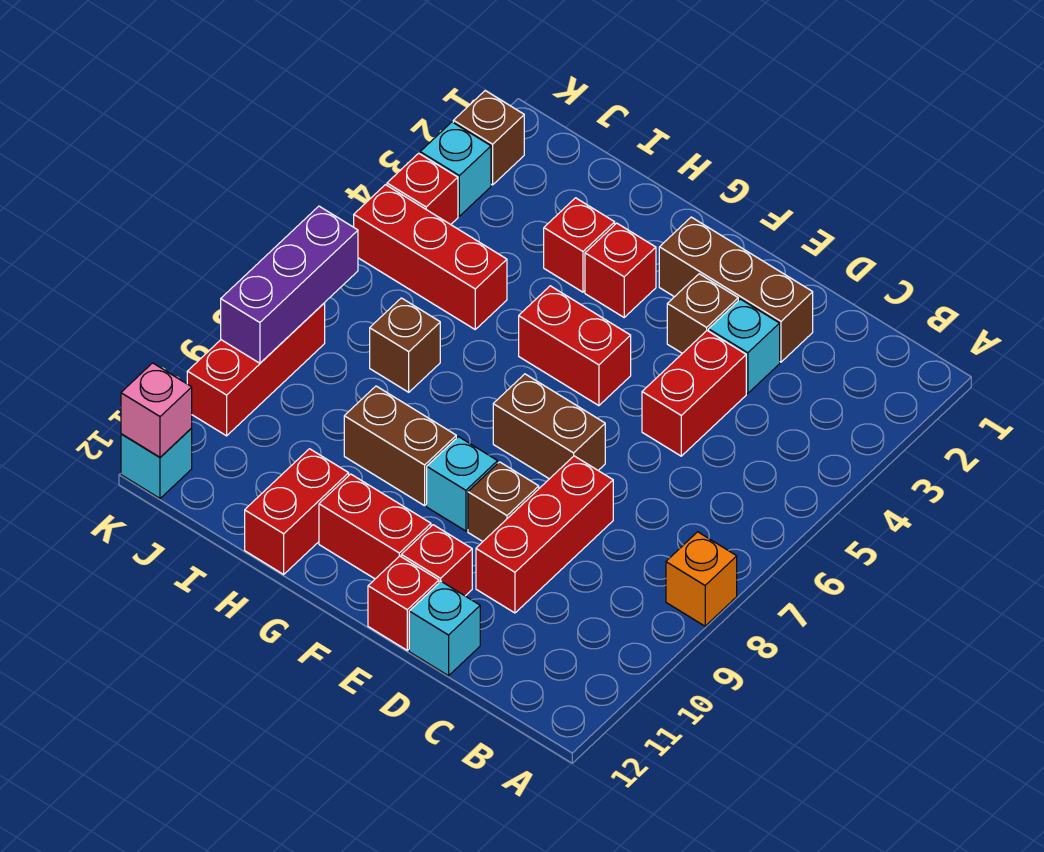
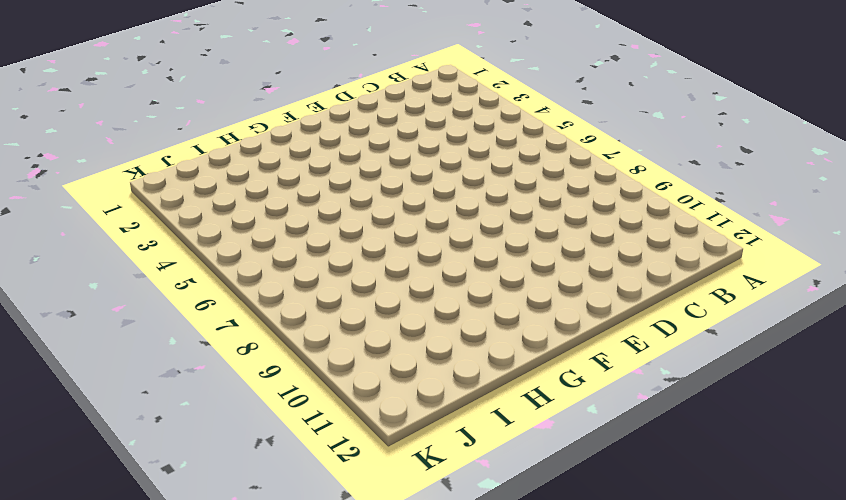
none -> orange brick A8 level 1
none -> brown brick D2:F2 level 1
none -> cyan brick D3 level 1

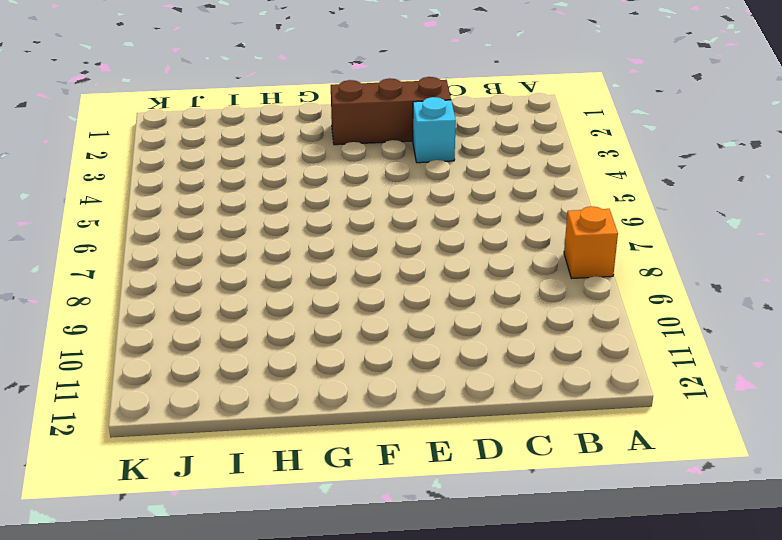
none -> red brick D4:D5 level 1
none -> red brick D8:D10 level 1
none -> cyan brick D12 level 1

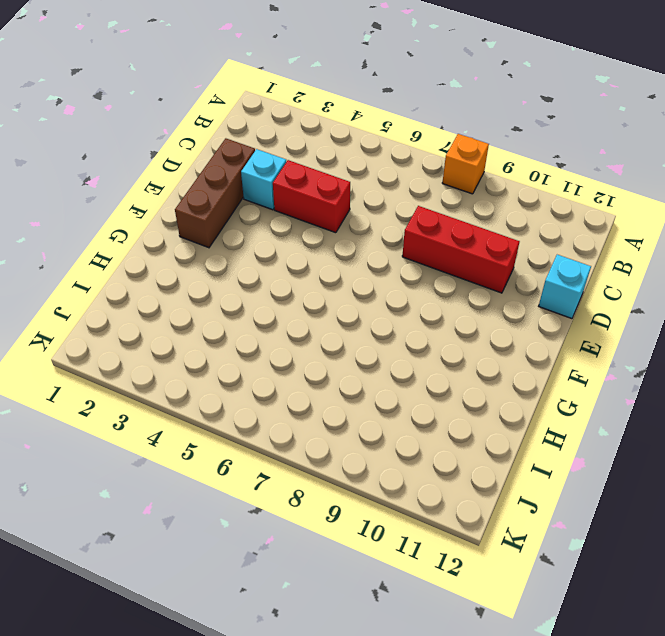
none -> brown brick E3 level 1
none -> brown brick E7:F7 level 1
none -> brown brick E9 level 1

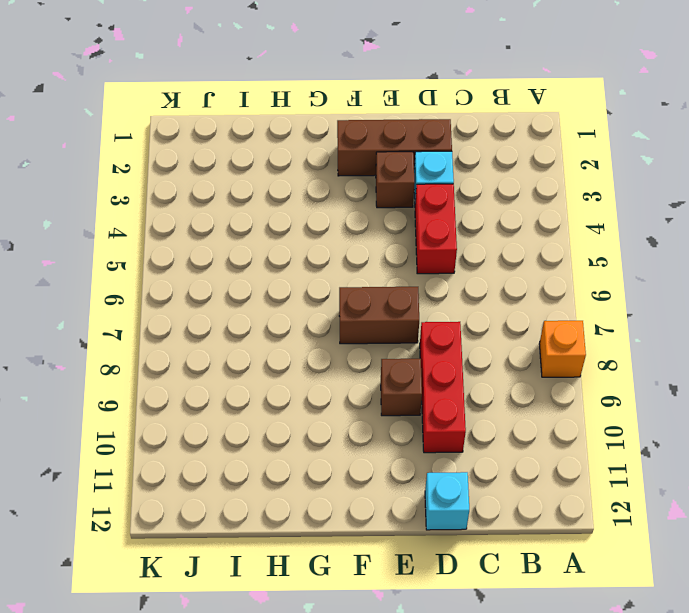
none -> red brick E11 level 1
none -> red brick E12 level 1
none -> red brick F5:G5 level 1

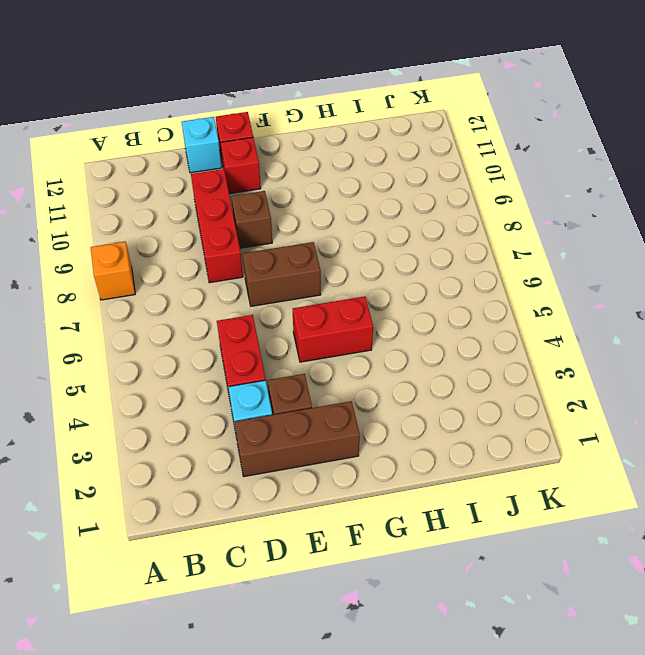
none -> cyan brick F9 level 1
none -> red brick F11:G11 level 1
none -> red brick G3 level 1

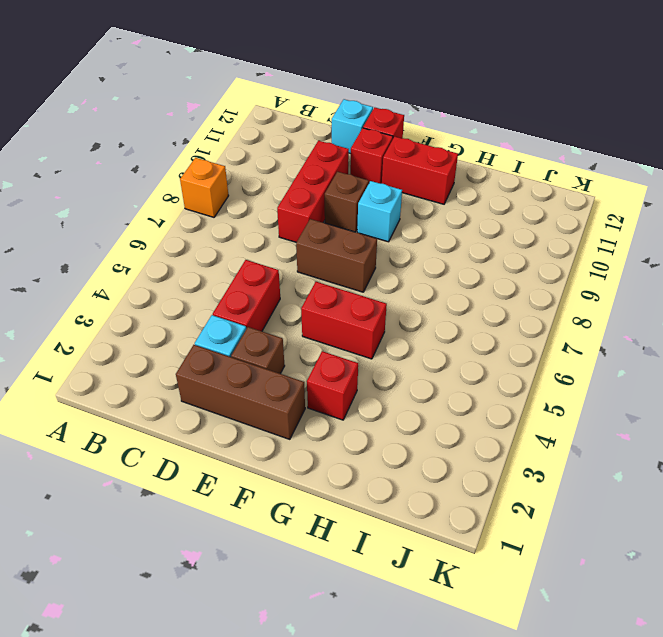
none -> brown brick G9:H9 level 1
none -> red brick H3 level 1
none -> red brick H11:H12 level 1

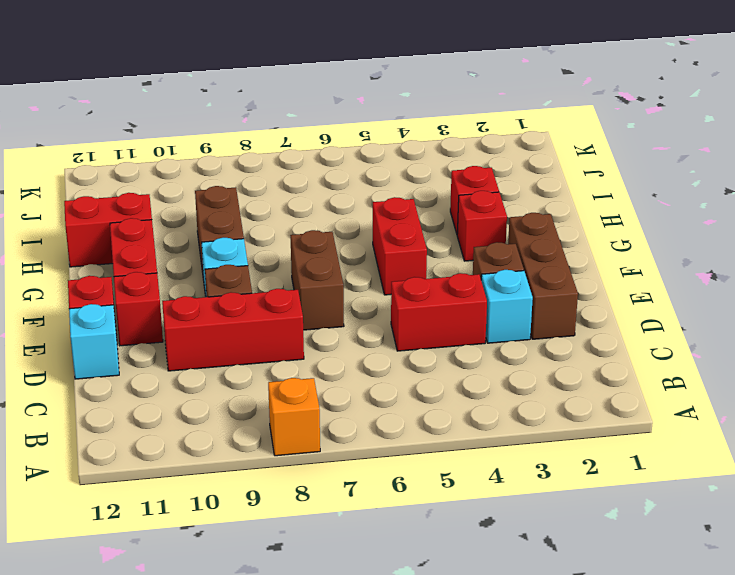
none -> red brick I5:K5 level 1
none -> brown brick I7 level 1
none -> brown brick K2 level 1

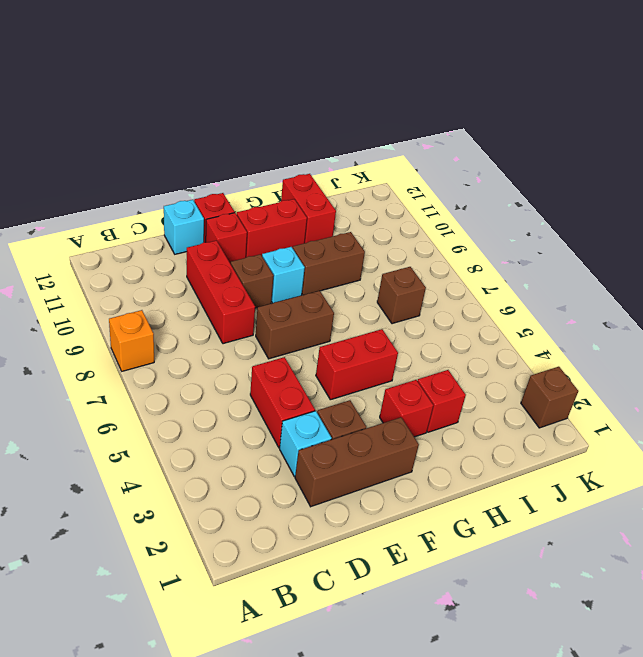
none -> red brick I5:K5 level 1
none -> cyan brick K3 level 1
none -> red brick K4 level 1

